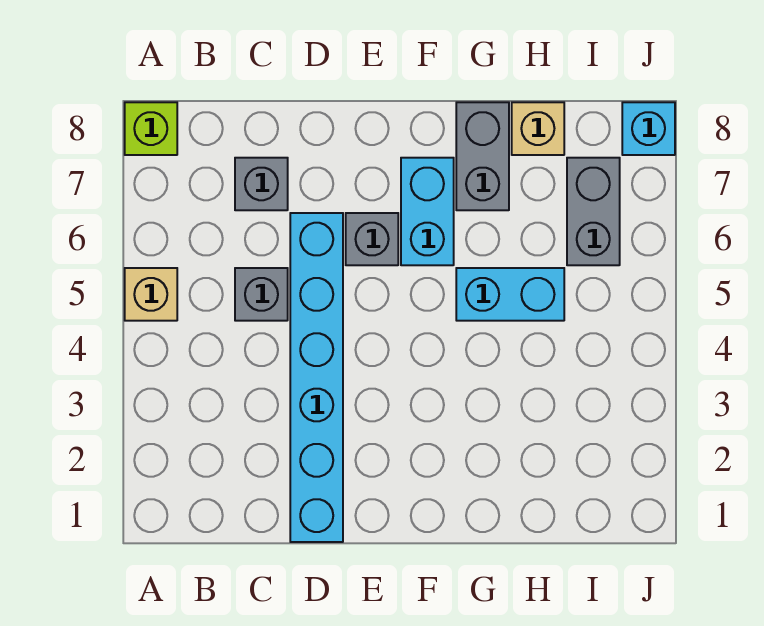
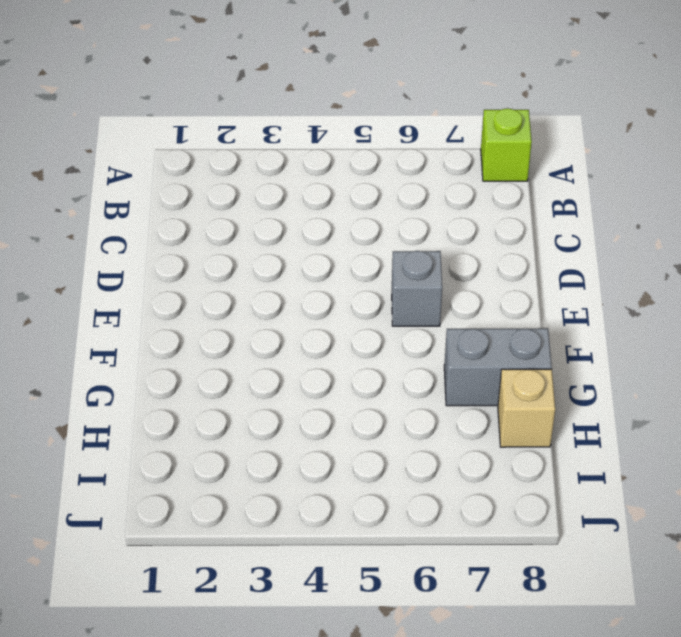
none -> tan brick A5 level 1
none -> grey brick C5 level 1
none -> grey brick C7 level 1

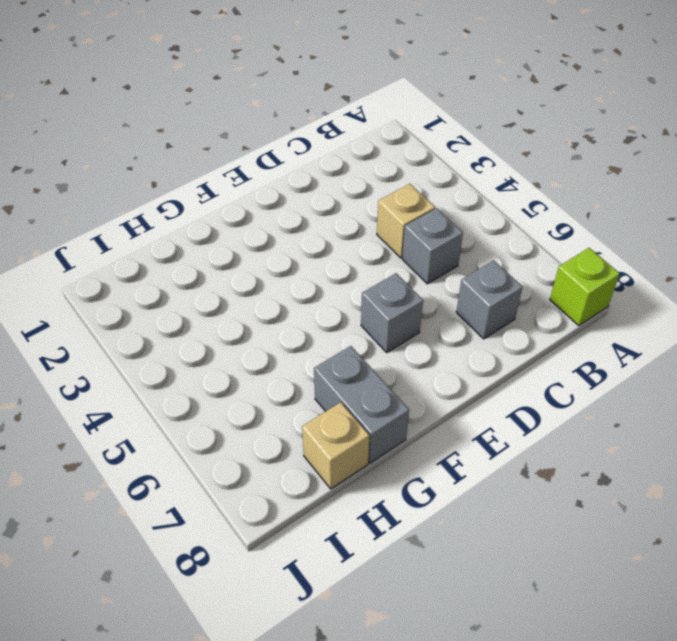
tan brick C4 level 1 -> tan brick A5 level 1
none -> cyan brick D1:D6 level 1
none -> cyan brick F6:F7 level 1
none -> cyan brick G5:H5 level 1

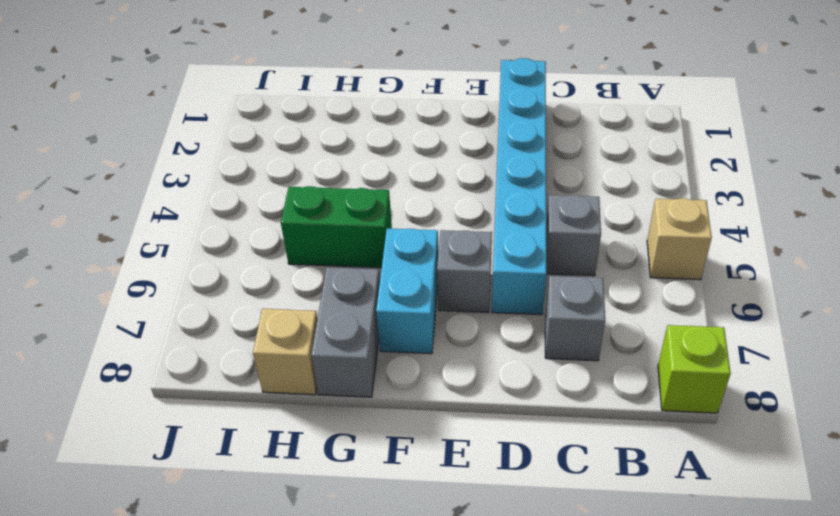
green brick G5:H5 level 1 -> cyan brick G5:H5 level 1
none -> grey brick I6:I7 level 1
none -> cyan brick J8 level 1

